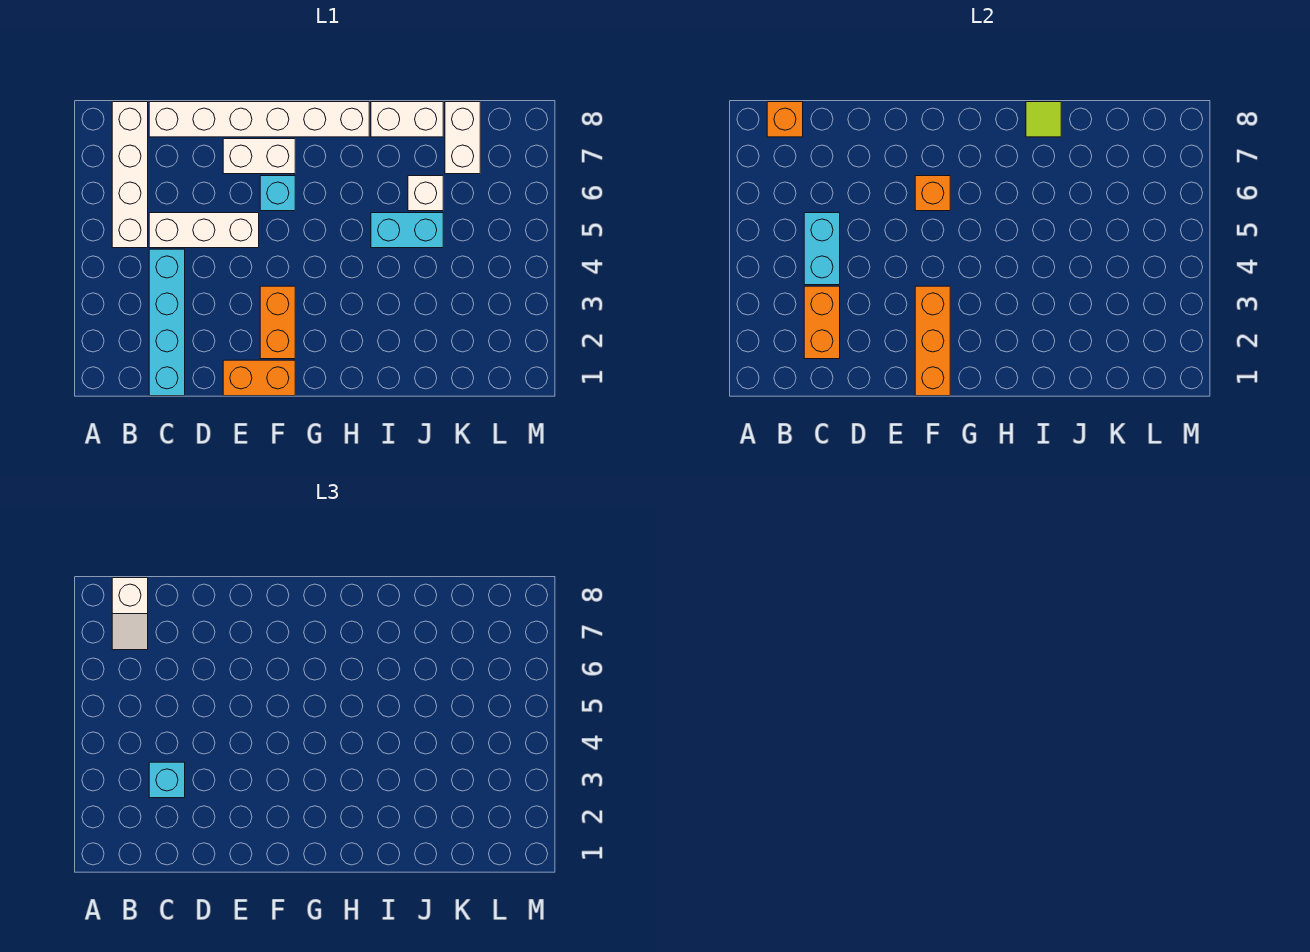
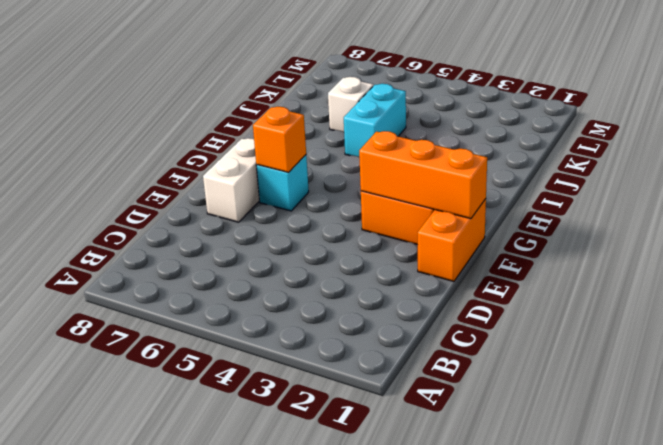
none -> white brick B5:B8 level 1
none -> cyan brick C1:C4 level 1
none -> white brick C5:E5 level 1

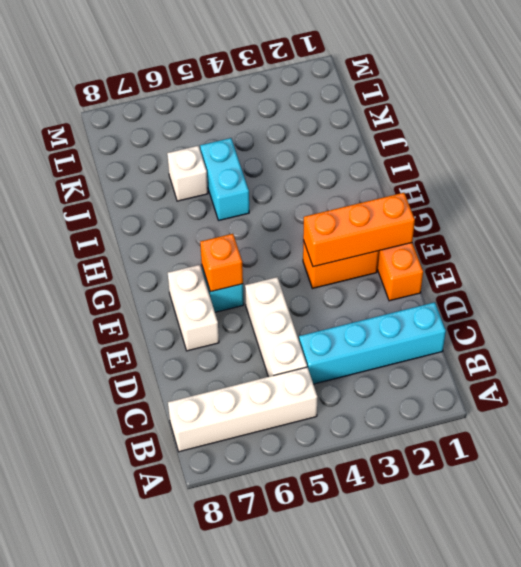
none -> white brick C8:H8 level 1
none -> white brick I8:J8 level 1
none -> white brick K7:K8 level 1

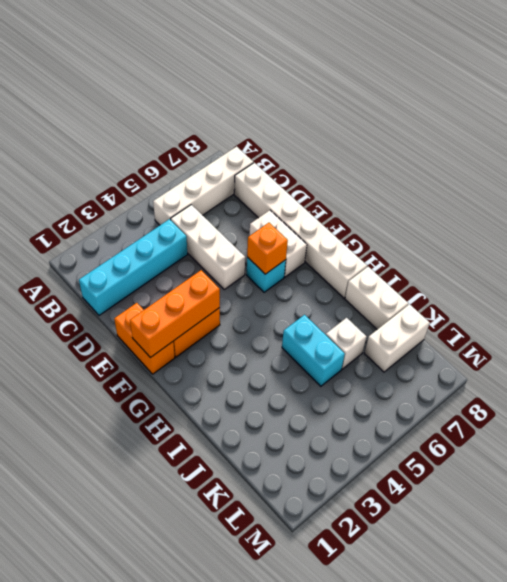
none -> orange brick B8 level 2
none -> orange brick C2:C3 level 2
none -> cyan brick C4:C5 level 2

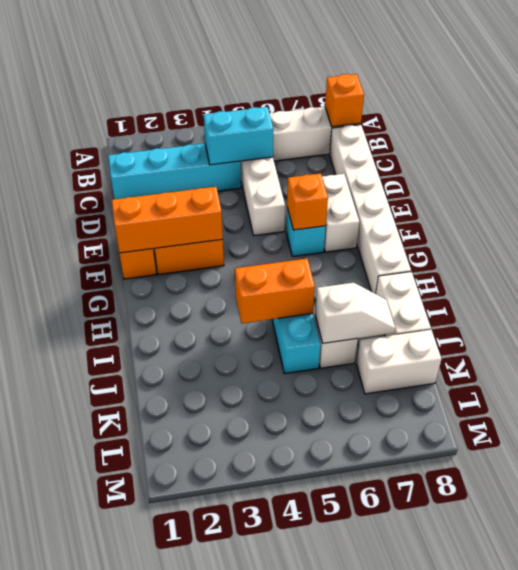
orange brick I4:I5 level 2 -> orange brick C2:C3 level 2
white slope J6:J7 level 2 top 6 -> white slope B7:B8 level 3 top 8
none -> lime tile I8 level 2
none -> cyan brick C3 level 3

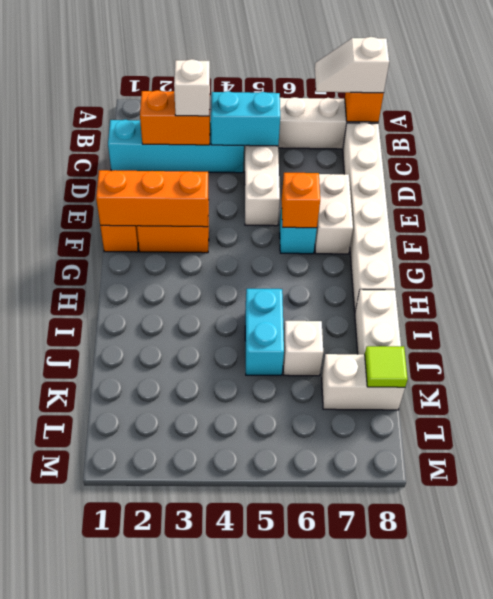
white brick C3 level 3 -> cyan brick C3 level 3
lime tile K8 level 2 -> lime tile I8 level 2

